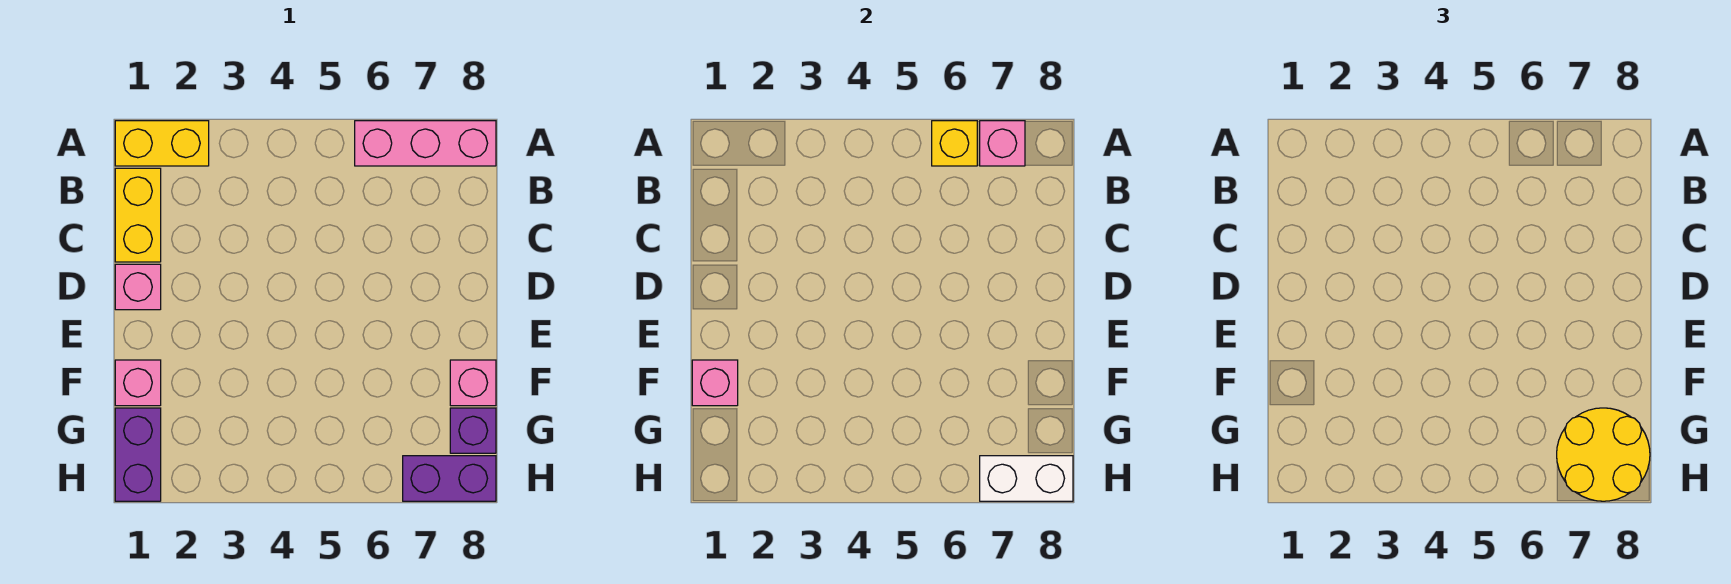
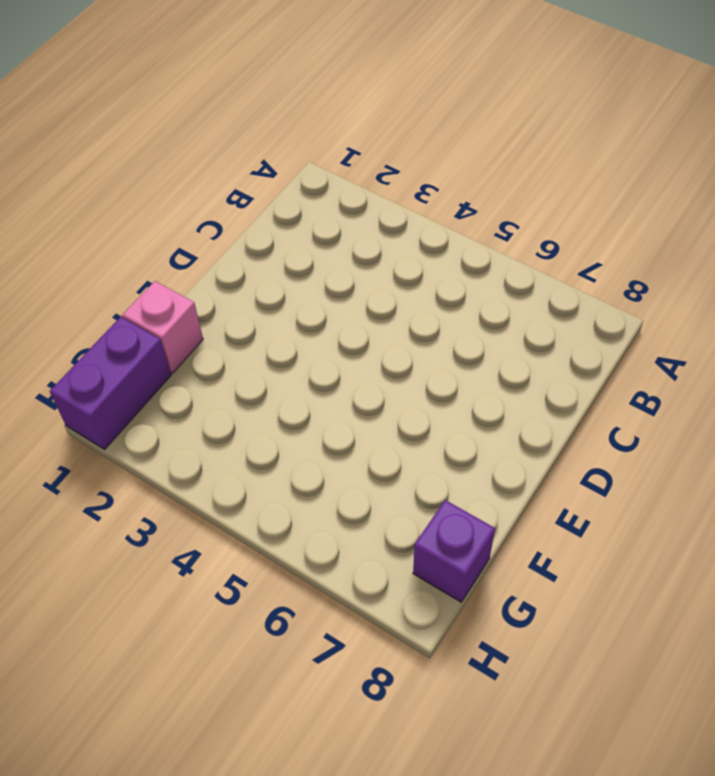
none -> yellow brick A1:A2 level 1
none -> pink brick A6:A8 level 1
none -> yellow brick B1:C1 level 1

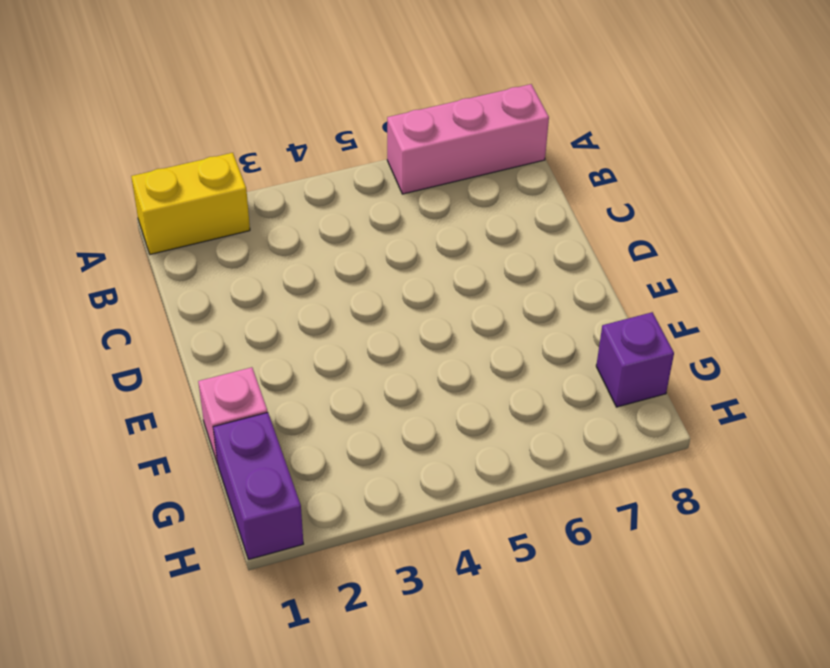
none -> yellow brick B1:C1 level 1
none -> pink brick D1 level 1
none -> pink brick F8 level 1

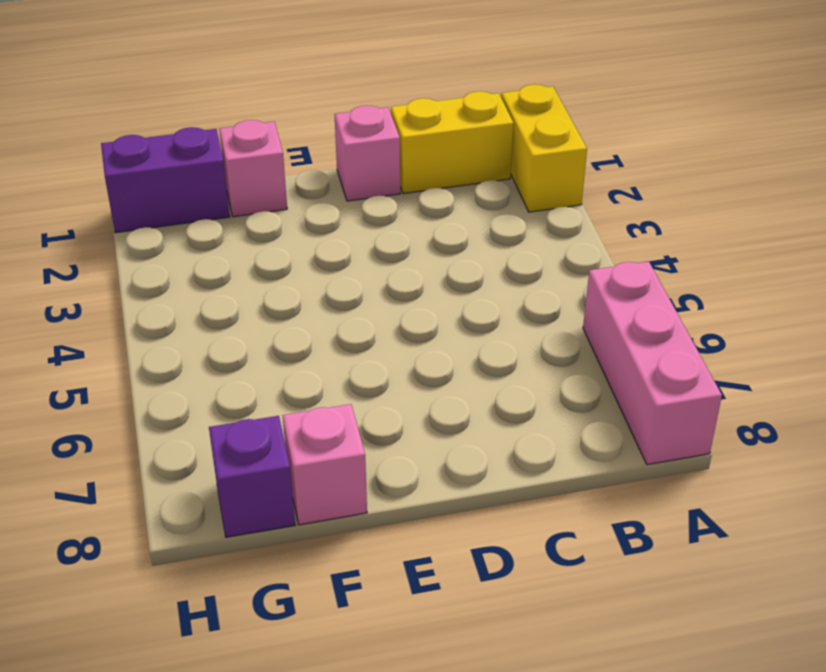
none -> purple brick H7:H8 level 1
none -> yellow brick A6 level 2
none -> pink brick A7 level 2

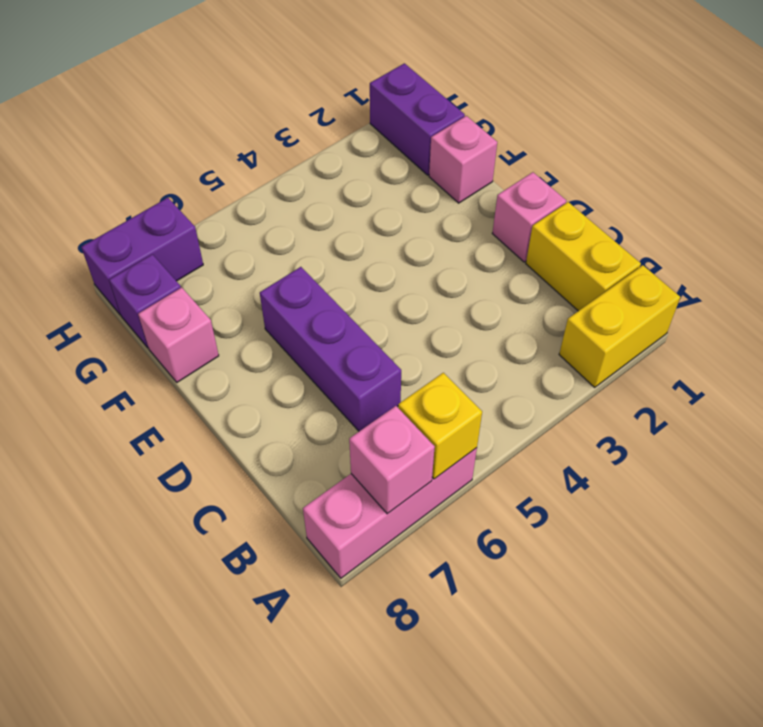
purple brick C6:E6 level 1 -> none
none -> pink brick F1 level 2
none -> white brick H7:H8 level 2
none -> yellow round brick G7:H8 level 3

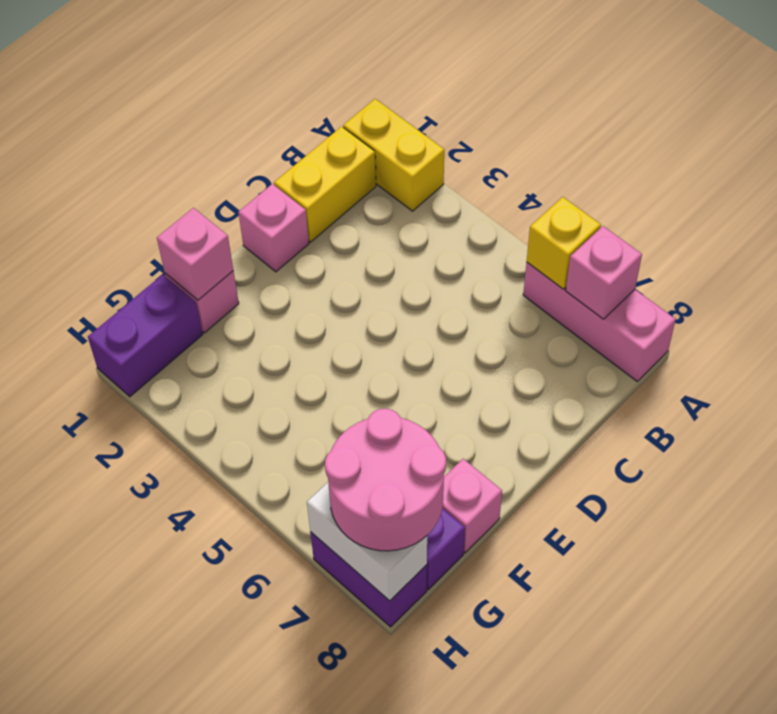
pink round brick G7:H8 level 3 -> yellow round brick G7:H8 level 3

